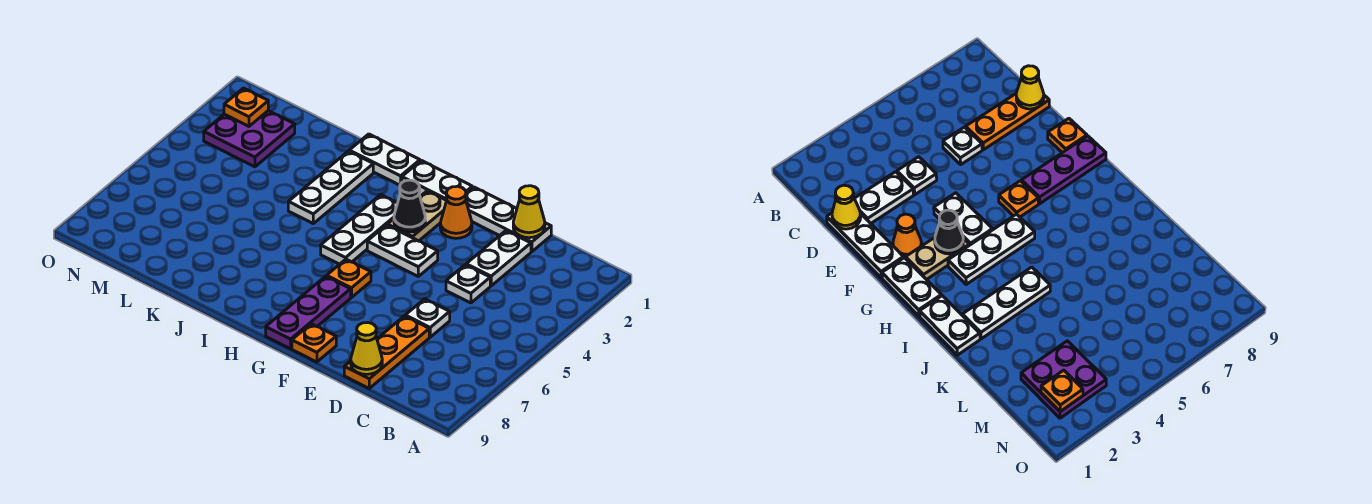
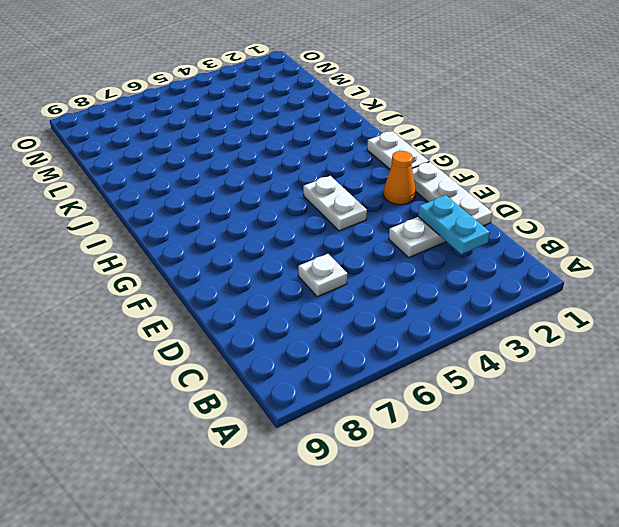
cyan plate C2:D2 level 2 -> none
none -> white plate D4 level 1
none -> orange plate D7:D9 level 1
none -> orange plate F9 level 1

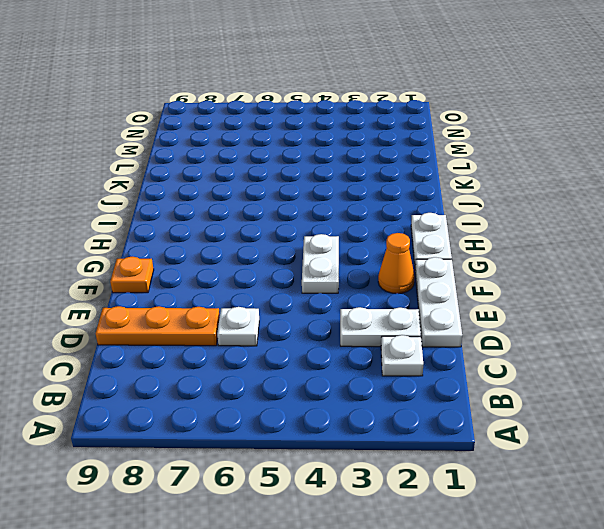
white plate C2 level 1 -> white plate D4 level 1
none -> tan plate G2:G3 level 1
none -> orange plate G6 level 1
none -> purple plate G7:G9 level 1

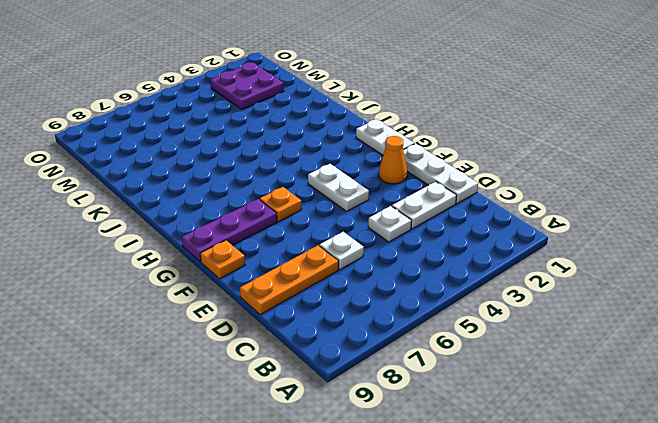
none -> tan plate G2:G3 level 1
none -> white plate H3:H5 level 1
none -> white plate I1:J1 level 1

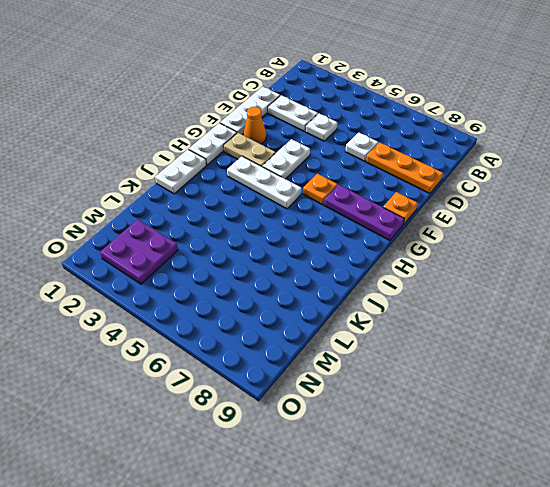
none -> white plate J2:J4 level 1
none -> yellow cone D1 level 2
none -> yellow cone D9 level 2

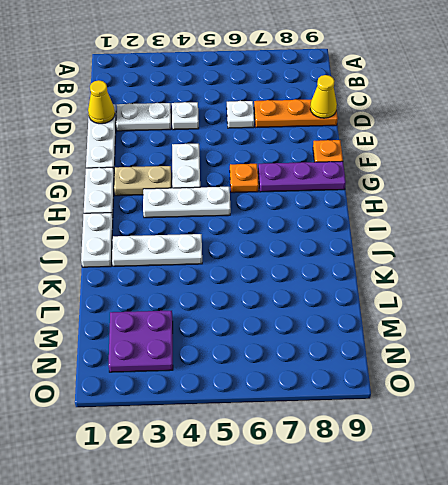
none -> orange cone F2 level 1
none -> black cone G3 level 2
none -> orange plate N2 level 2

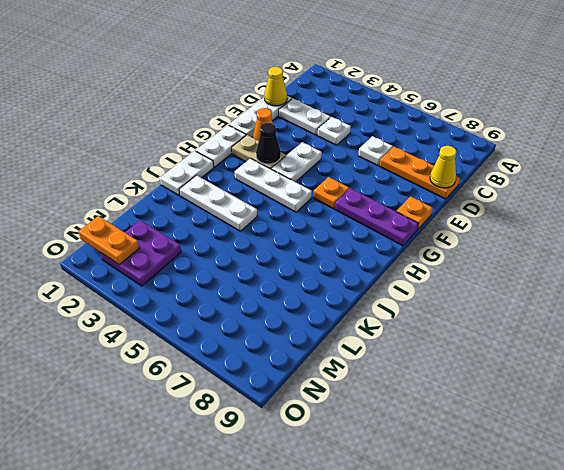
orange plate N1:N2 level 2 -> orange plate N2 level 2

